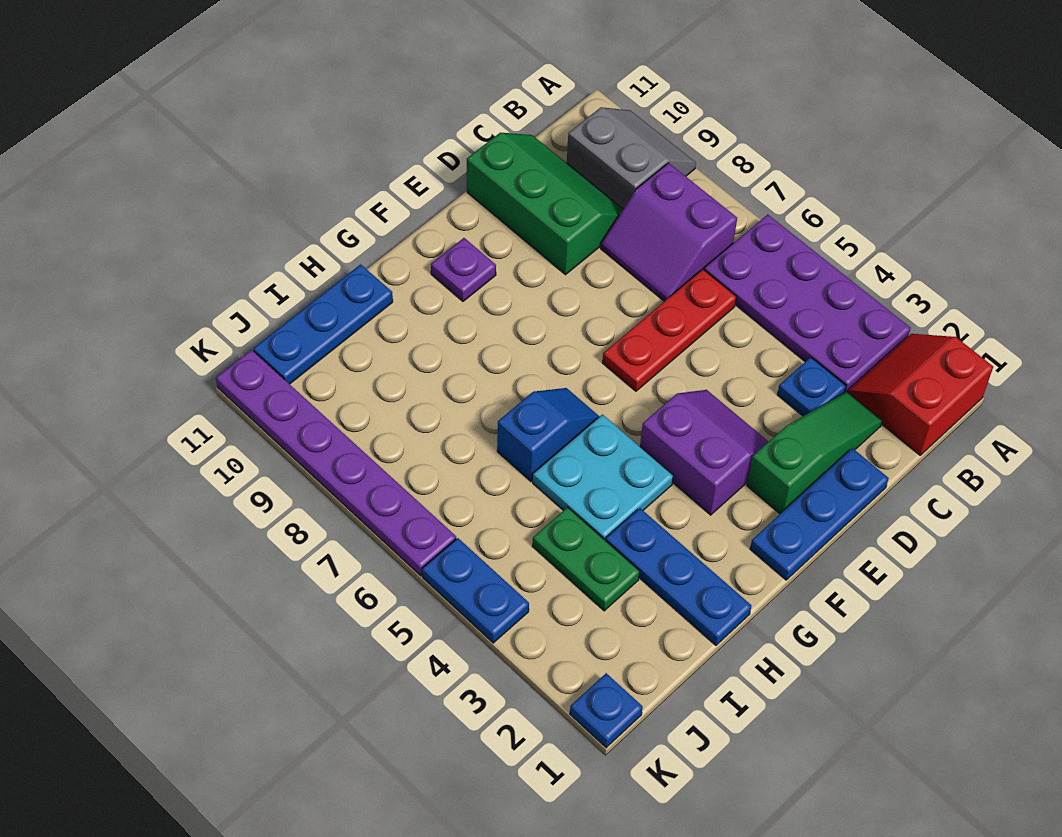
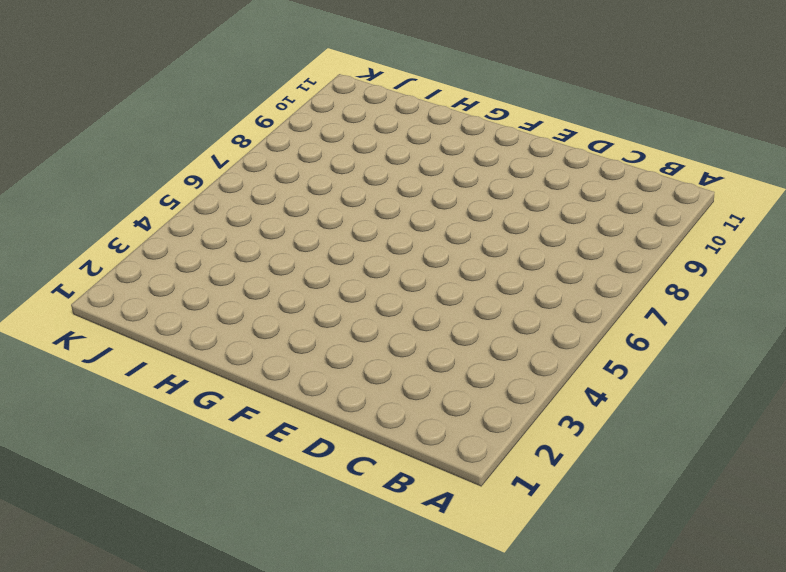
none -> red slope A1:B2 level 1 top 1
none -> purple plate A3:B6 level 1
none -> grey slope A9:B10 level 1 top B

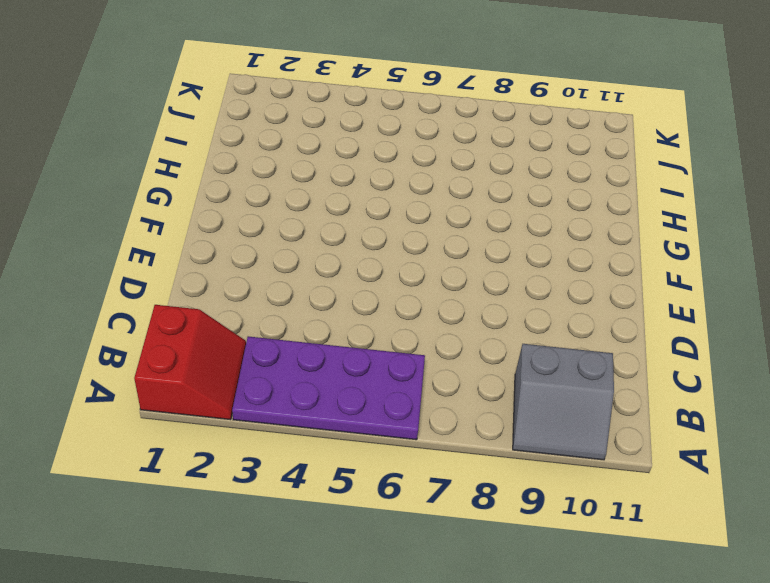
none -> purple slope B7:C8 level 1 top B
none -> green slope C2:E2 level 1 top E
none -> blue plate C3 level 1

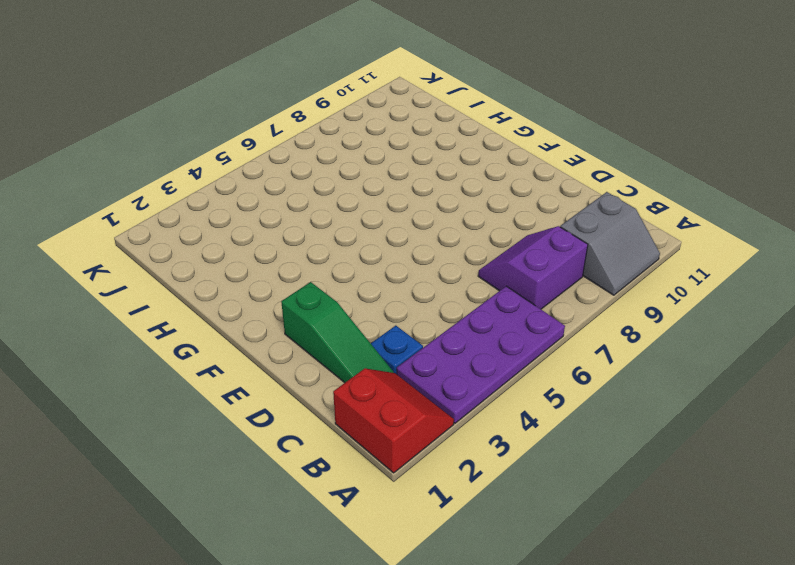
none -> red plate C6:E6 level 1
none -> green slope C9:D11 level 1 top D
none -> blue plate D1:F1 level 1

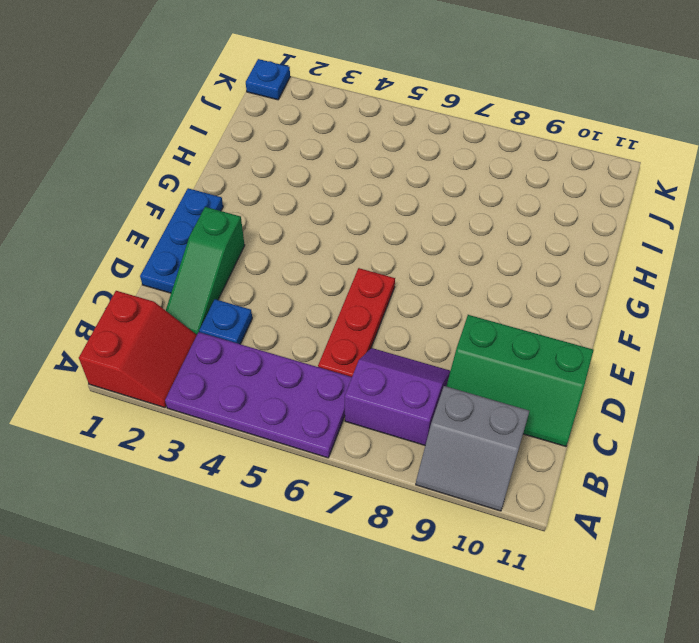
none -> purple slope E3:F4 level 1 top F
none -> purple plate F10 level 1
none -> cyan plate G4:H5 level 1

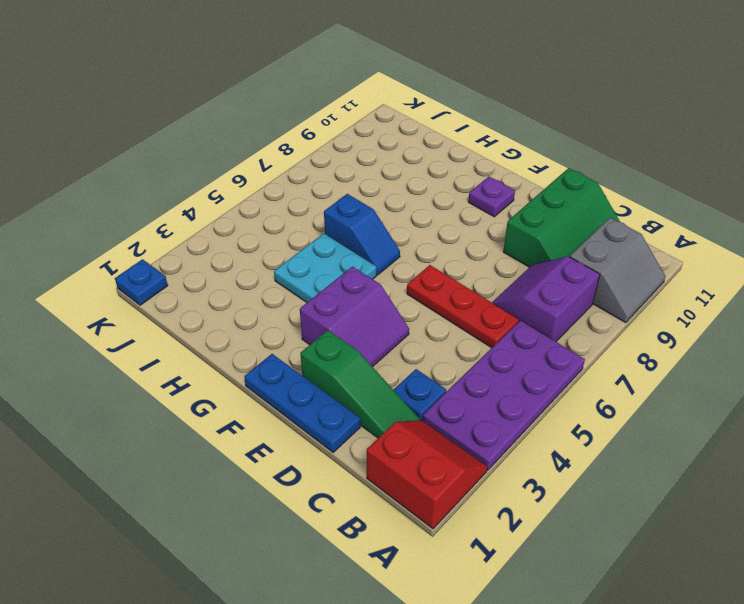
none -> blue plate H1:H3 level 1
none -> blue plate H11:J11 level 1
none -> green plate I3:I4 level 1

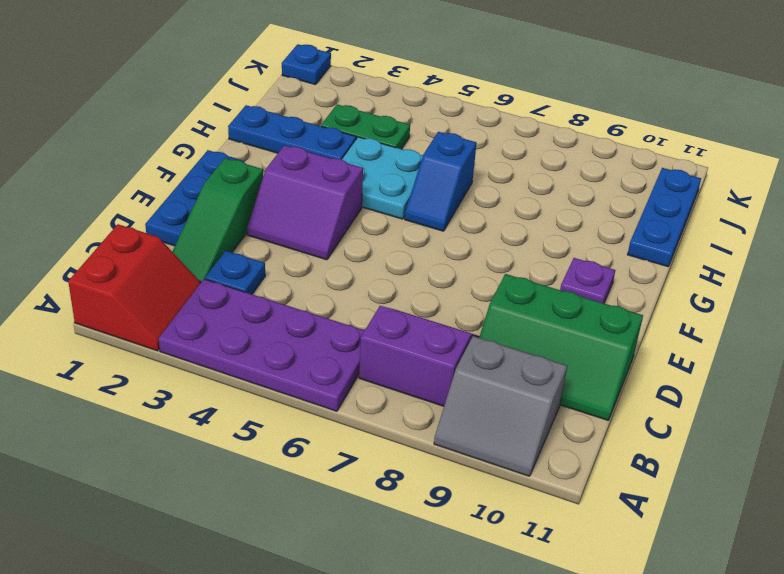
none -> red plate C6:E6 level 1
none -> blue plate K4:K5 level 1
none -> purple plate K6:K11 level 1

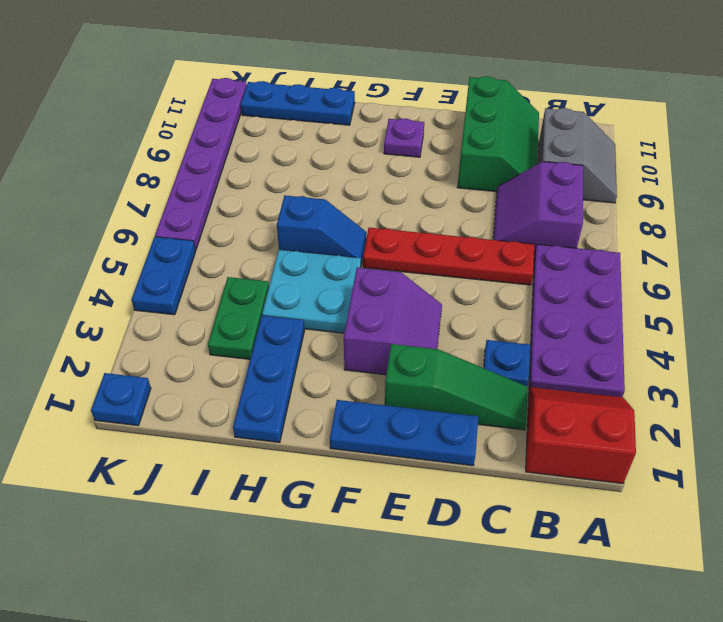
red plate C6:F6 level 1 -> red plate C6:E6 level 1

